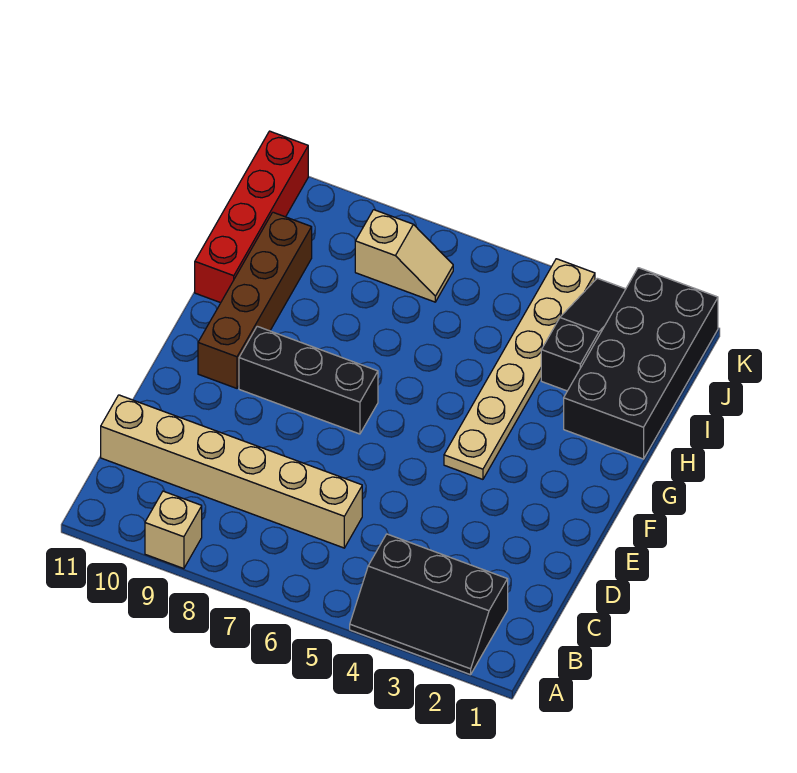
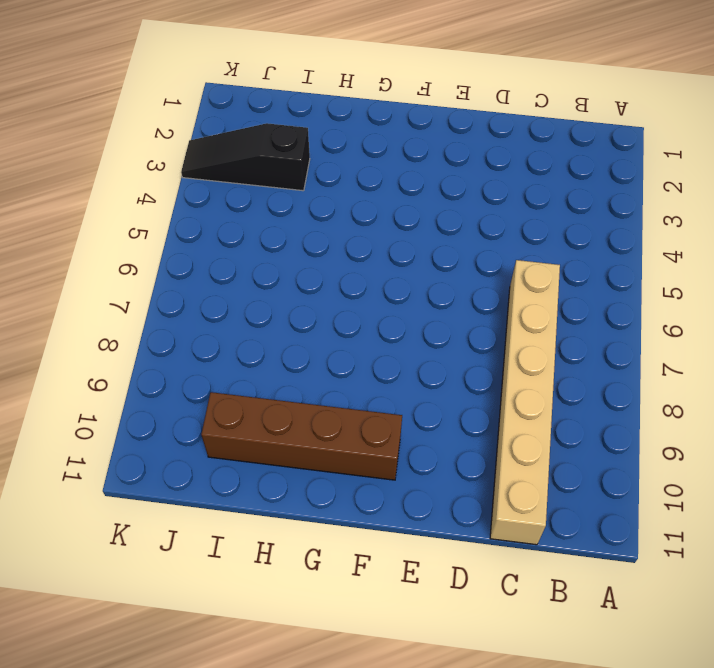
none -> black slope A2:B4 level 1 top B
none -> tan brick A9 level 1

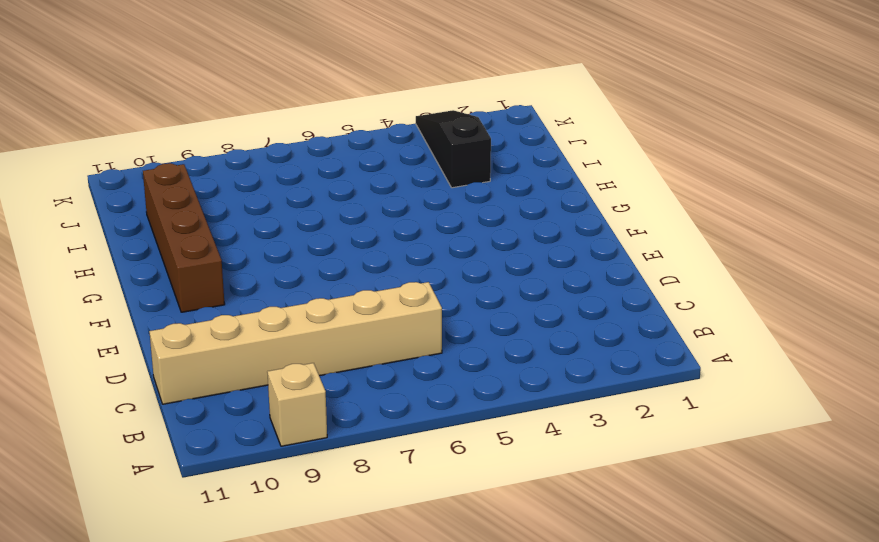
none -> black slope A2:B4 level 1 top B
none -> tan plate F4:K4 level 1

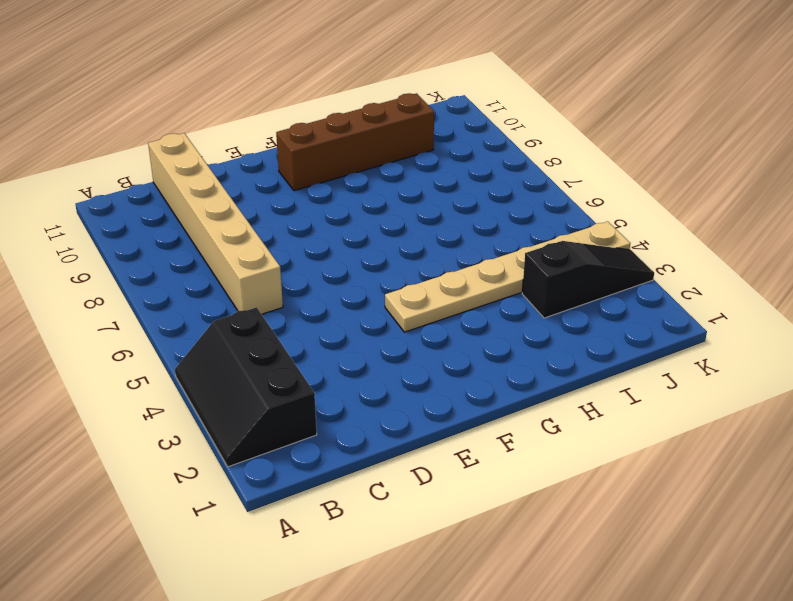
none -> tan brick A9 level 1
none -> black brick F7:F9 level 1

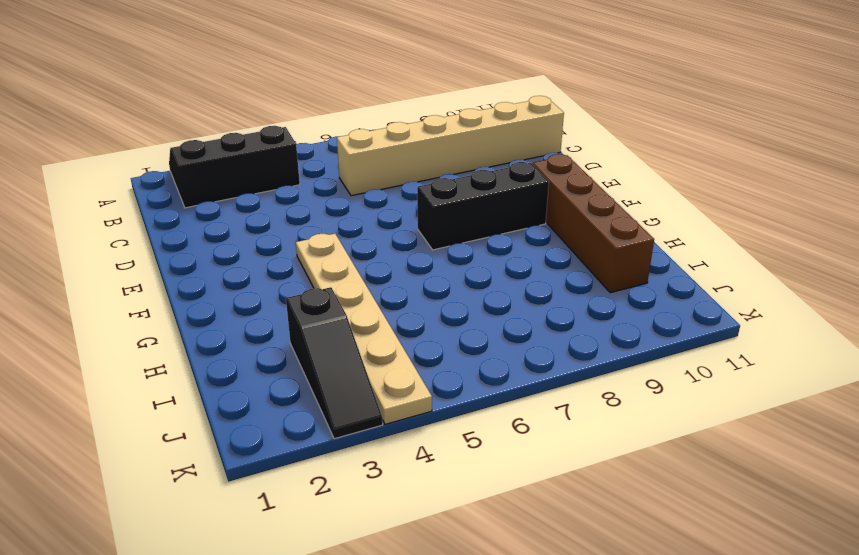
none -> tan brick A9 level 1
none -> black brick H1:K2 level 1

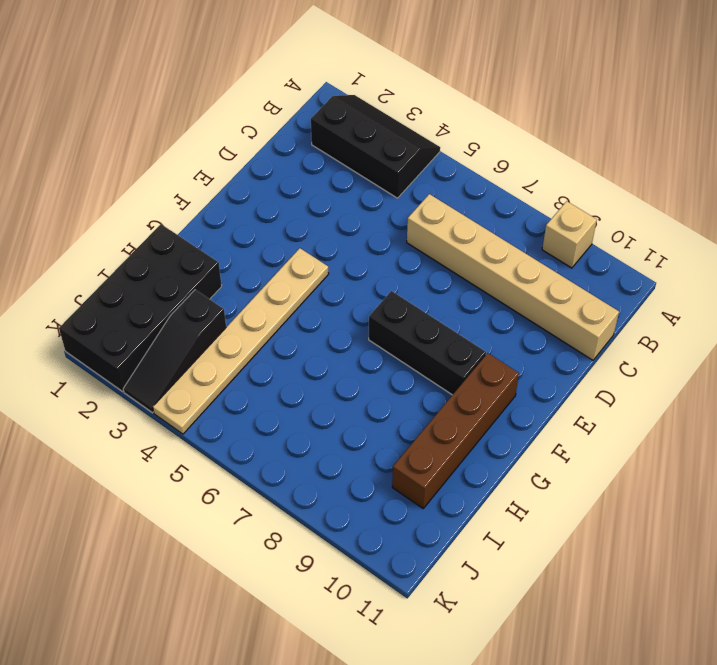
none -> red brick H11:K11 level 1
none -> tan slope J7:J8 level 1 top 8

